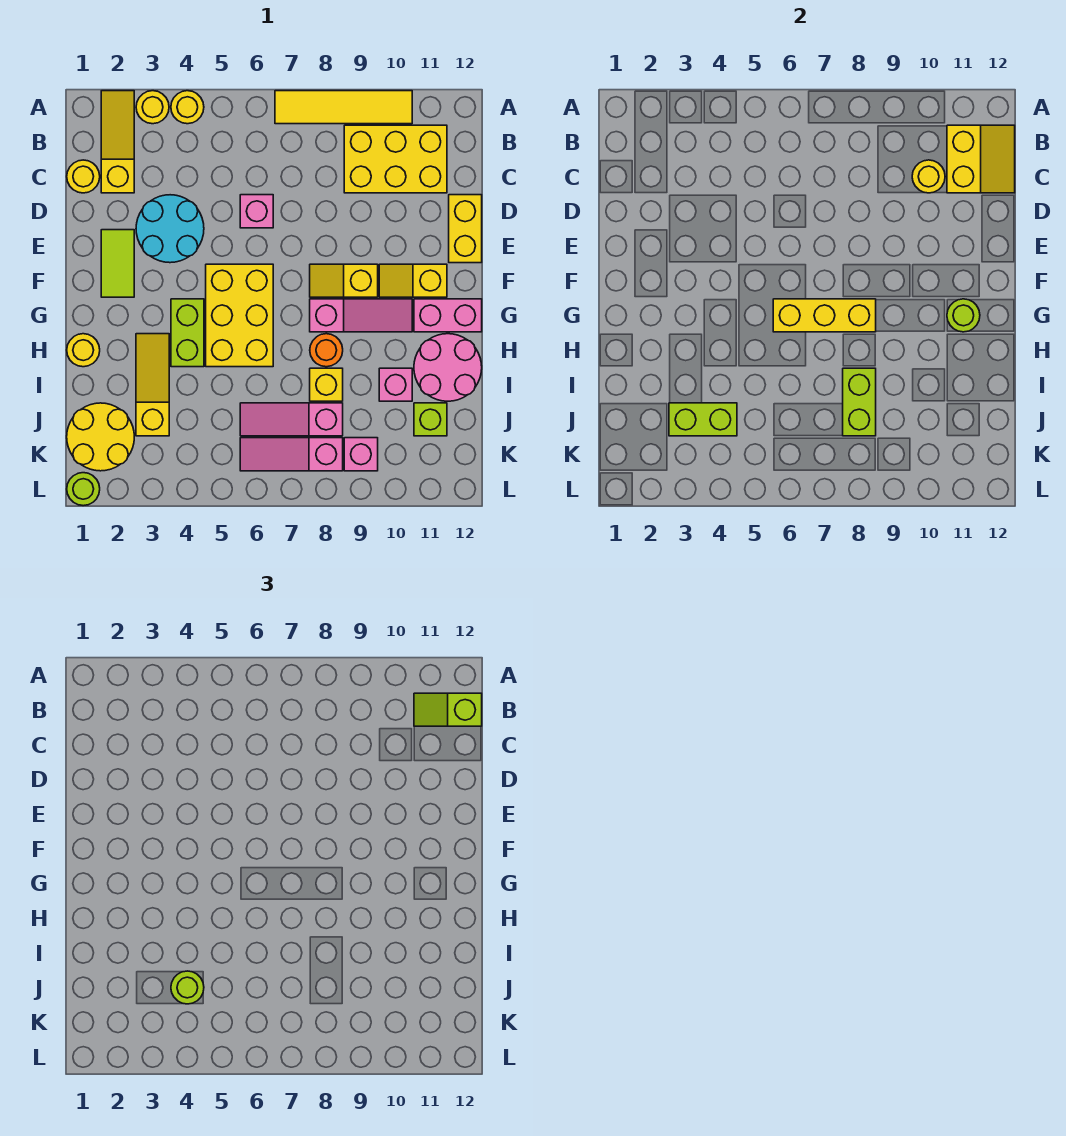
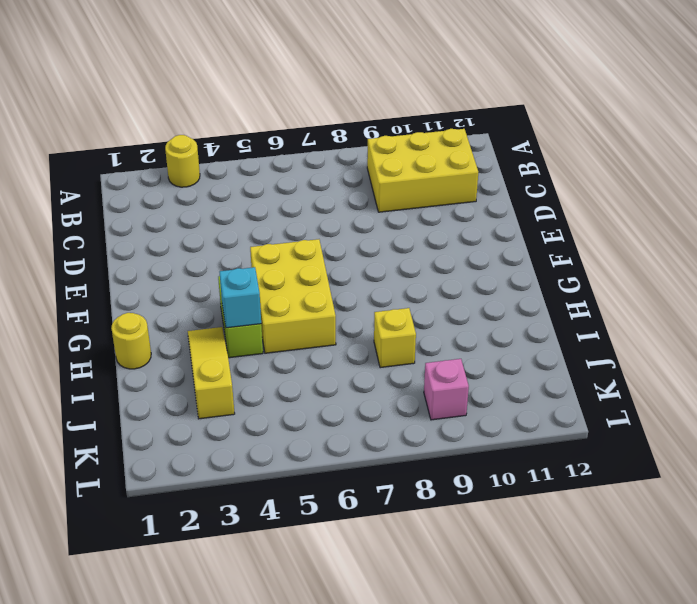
cyan brick H4 level 2 -> none
none -> yellow slope A2:C2 level 1 top C
none -> yellow round brick A4 level 1
none -> yellow tile A7:A10 level 1
none -> yellow round brick C1 level 1

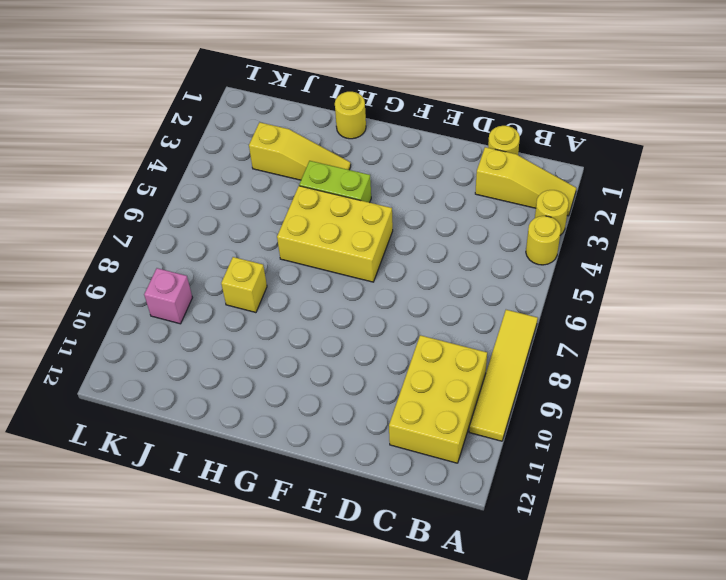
none -> cyan round brick D3:E4 level 1
none -> pink brick D6 level 1
none -> yellow brick D12:E12 level 1
none -> lime tile E2:F2 level 1

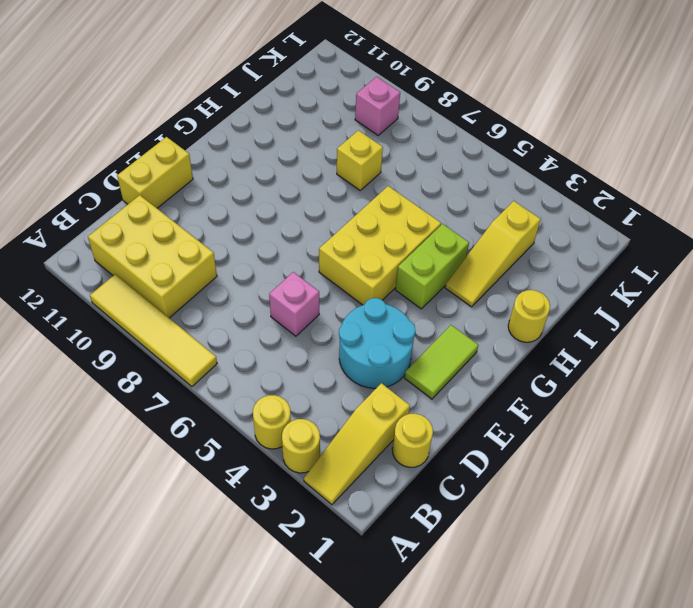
none -> yellow slope F8:F9 level 1 top 9
none -> yellow slope F10:F11 level 1 top 11
none -> pink slope G8:G10 level 1 top 8
none -> pink brick G11:G12 level 1

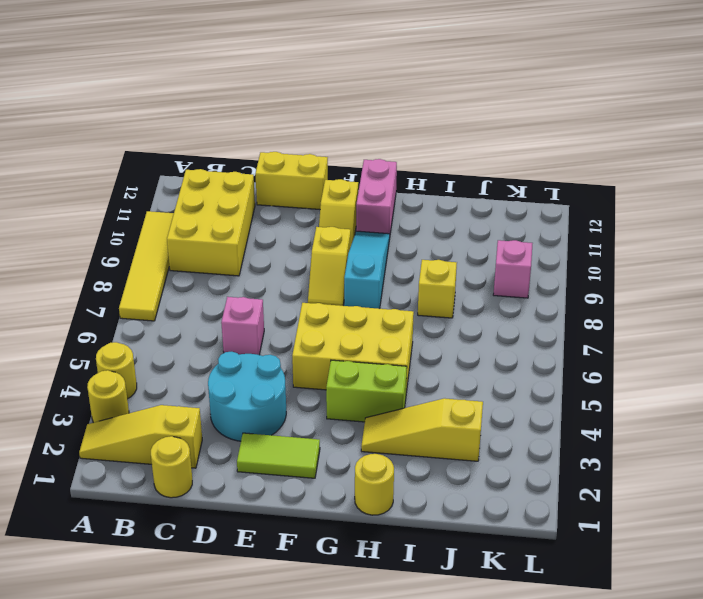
cyan slope G8:G10 level 1 top 8 -> pink slope G8:G10 level 1 top 8
none -> orange round brick H8 level 1
none -> pink round brick H11:I12 level 1
none -> pink brick I10 level 1
none -> yellow round brick J1:K2 level 1

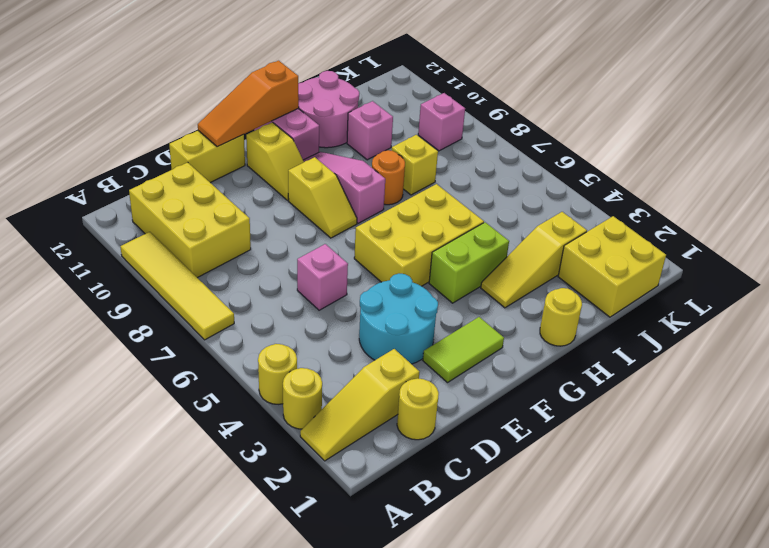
orange slope E12:G12 level 2 top G -> none
yellow brick J1:K2 level 1 -> yellow round brick J1:K2 level 1
none -> pink slope J6:J8 level 1 top 8
none -> lime brick J11 level 1
none -> pink slope K6:K8 level 1 top 8
none -> lime round brick L1 level 1

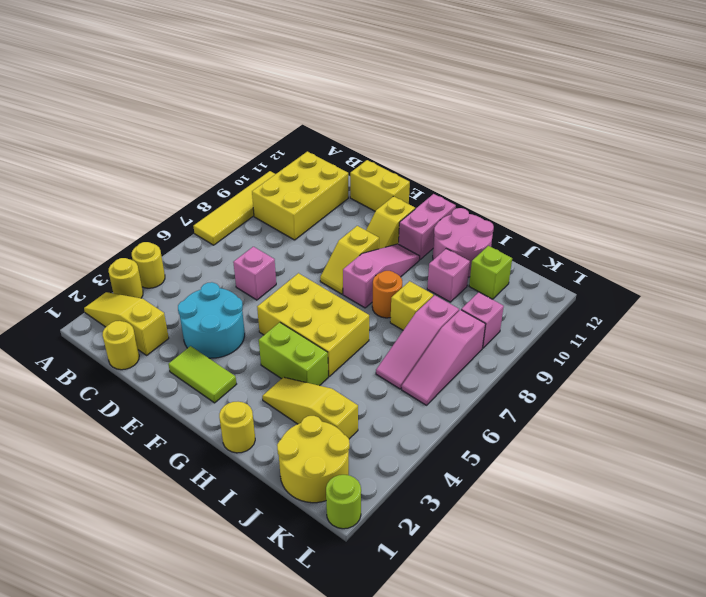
none -> yellow slope B11:C12 level 2 top 11
none -> yellow round brick C10 level 2
none -> yellow brick G6:G8 level 2
none -> lime round brick G11 level 2

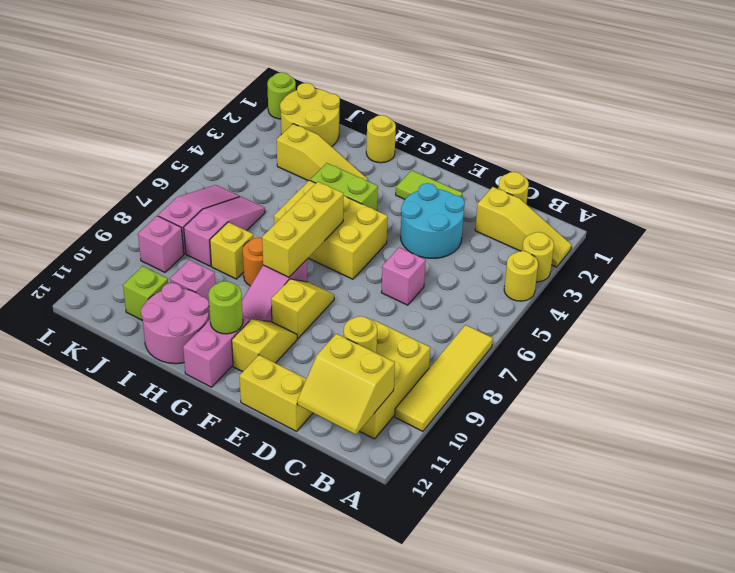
none -> lime brick I8:J8 level 2
none -> lime brick J3:J4 level 2
none -> lime slope B11:B12 level 3 top 12
none -> lime round brick J4 level 3

